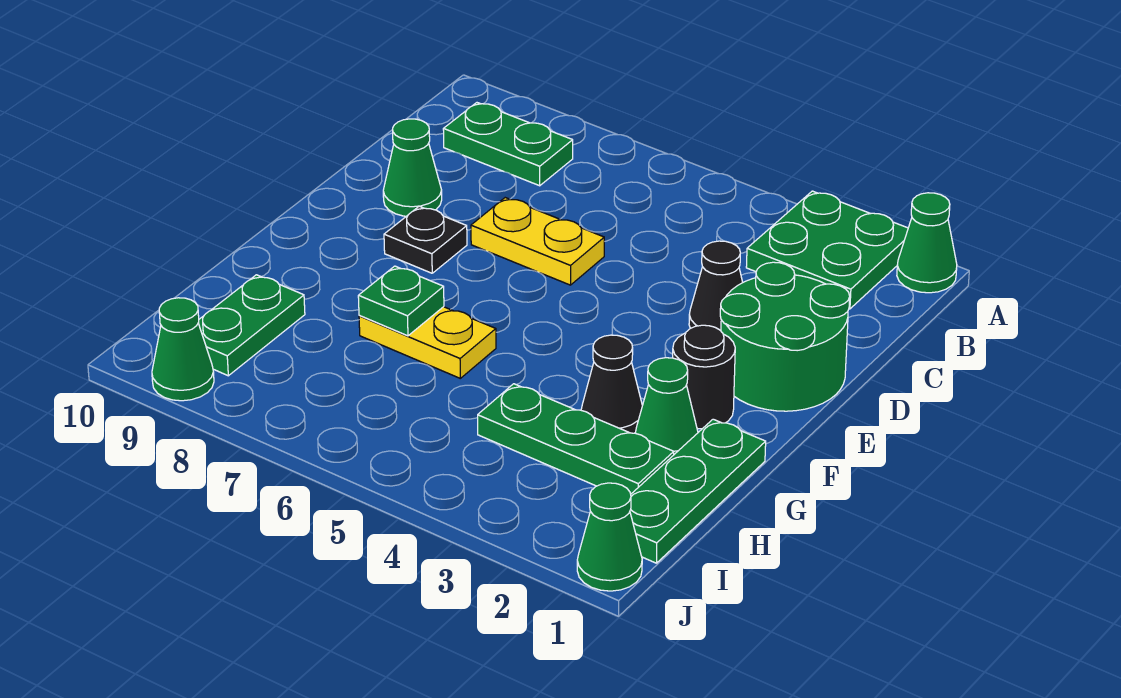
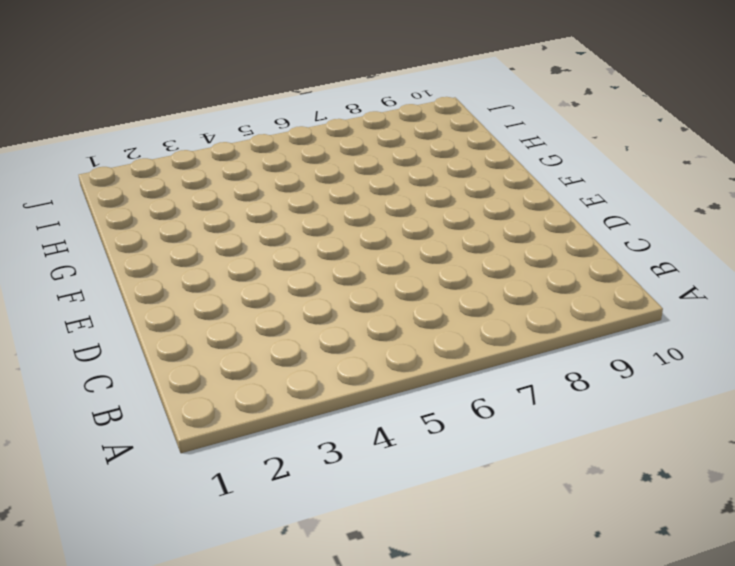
none -> green cone A1 level 1
none -> green plate A2:B3 level 1
none -> green plate B8:B9 level 1

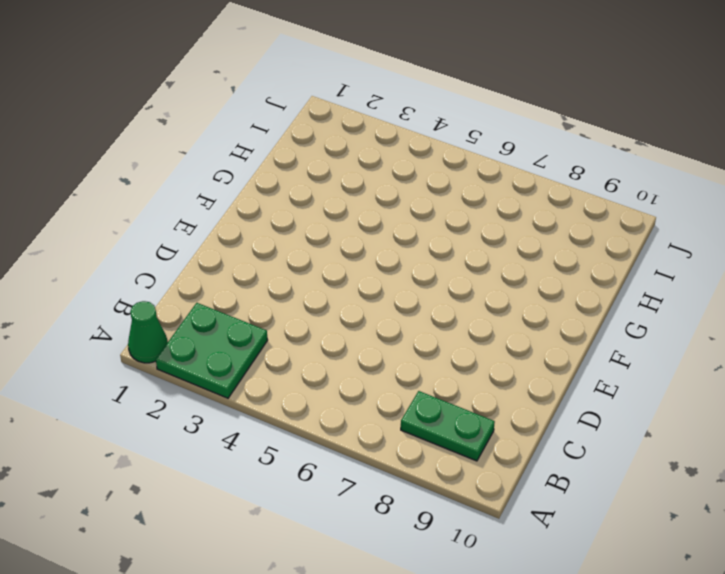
none -> green round brick D1:E2 level 1
none -> black cone D3 level 1
none -> yellow plate D6:D7 level 1

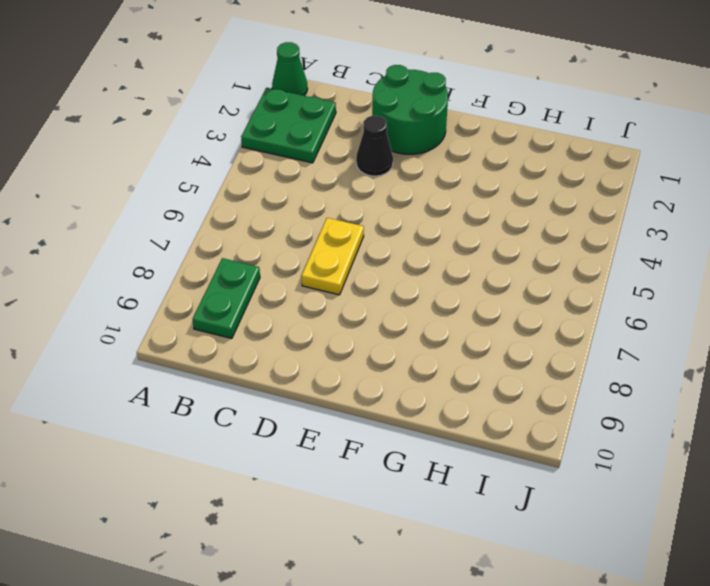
none -> green cone D9 level 1
none -> black plate E8 level 1
none -> black round brick F2 level 1

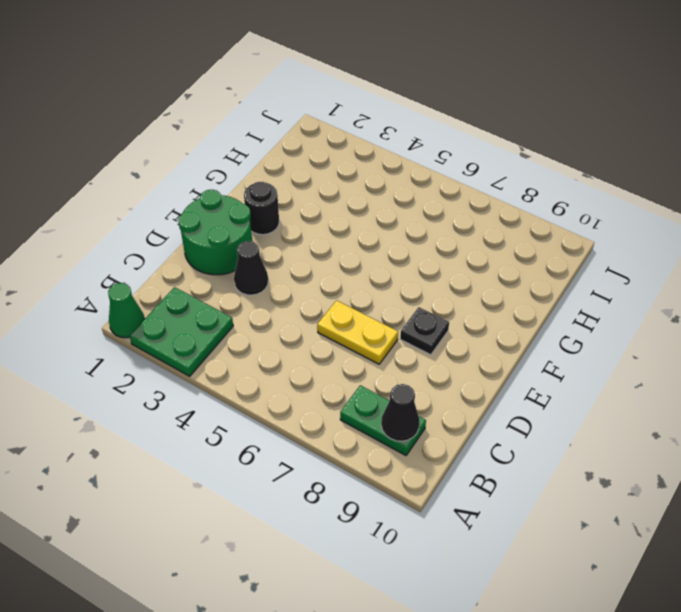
black cone B9 level 2 -> black cone G3 level 1
none -> green cone D9 level 1
none -> green plate G1:I1 level 1
none -> green cone G2 level 1

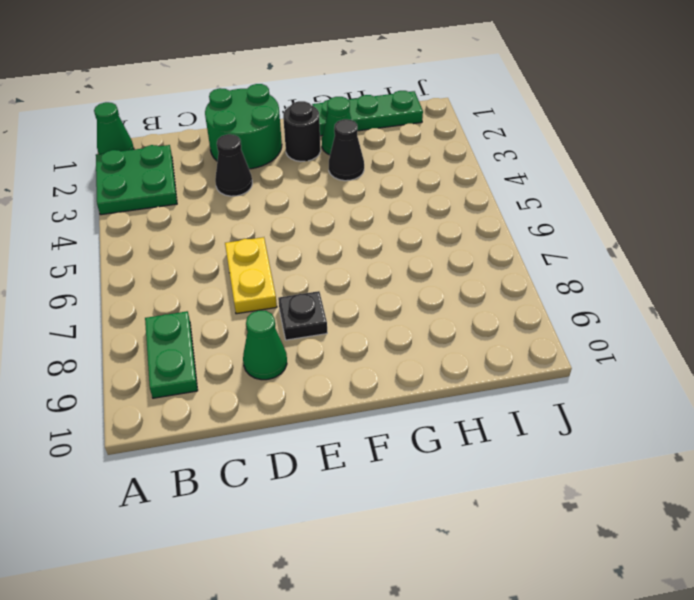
none -> yellow plate G6:G7 level 1
none -> green plate H2:H4 level 1
none -> green plate H9:I9 level 1

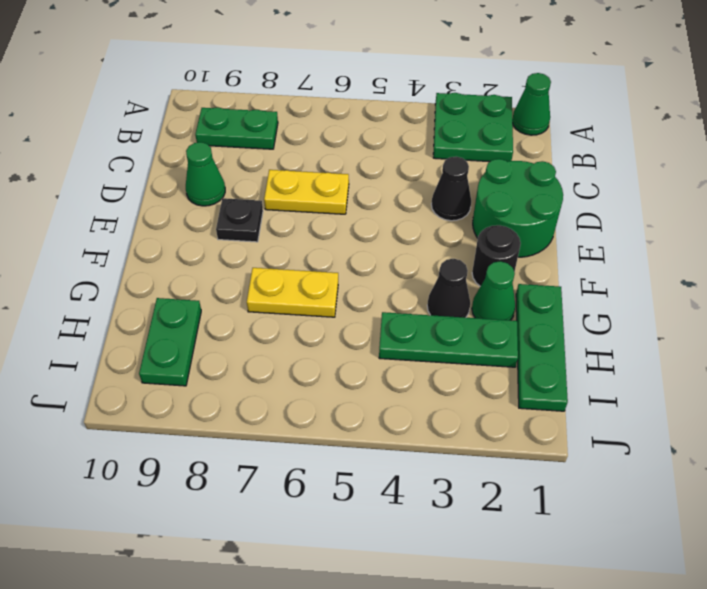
none -> green cone J1 level 1
none -> green cone J9 level 1
none -> green plate G7 level 2

